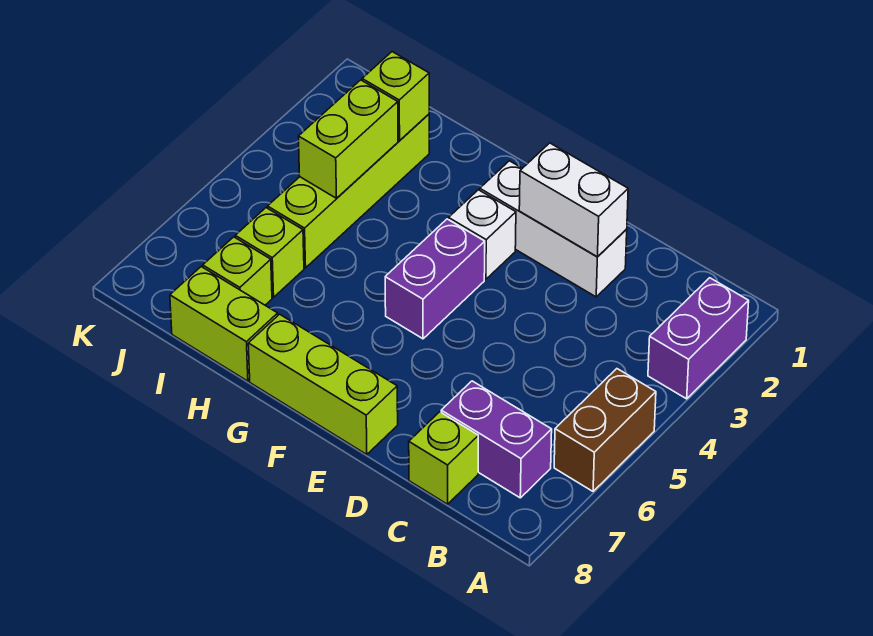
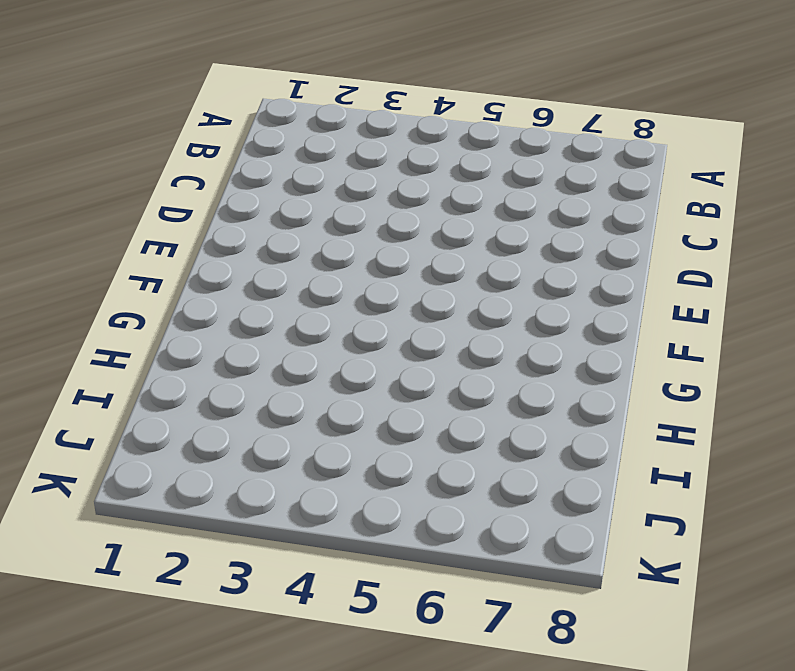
none -> purple brick A2:A3 level 1
none -> brown brick A5:A6 level 1
none -> purple brick B7:C7 level 1

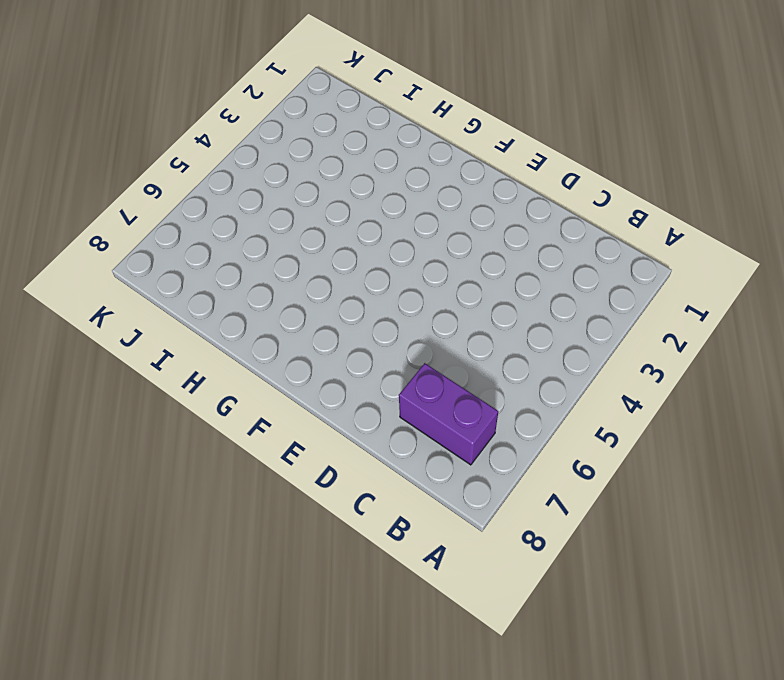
none -> purple brick A2:A3 level 1
none -> brown brick A5:A6 level 1
none -> lime brick C8 level 1

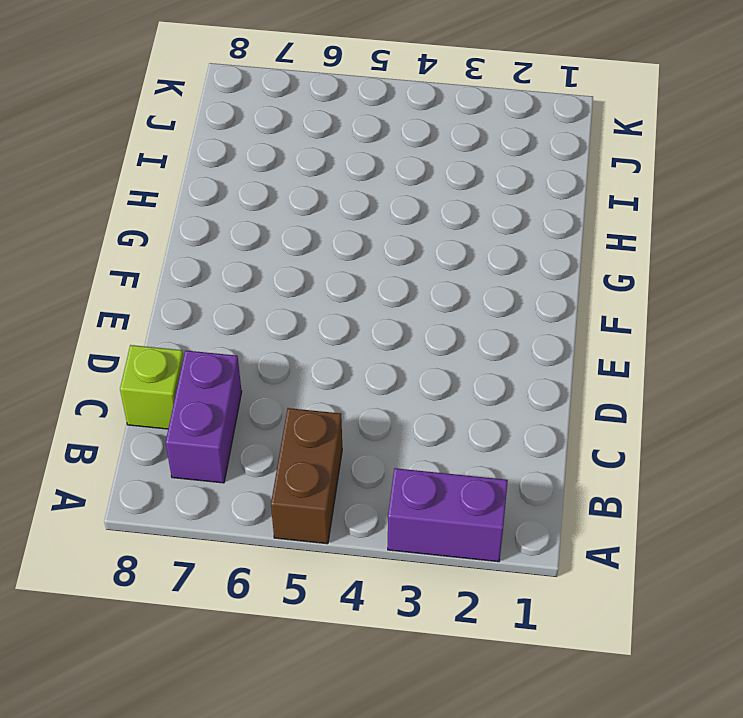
brown brick A5:B5 level 1 -> brown brick A5:A6 level 1
none -> white brick D2:F2 level 1
none -> lime brick E8:G8 level 1
none -> white brick F3 level 1

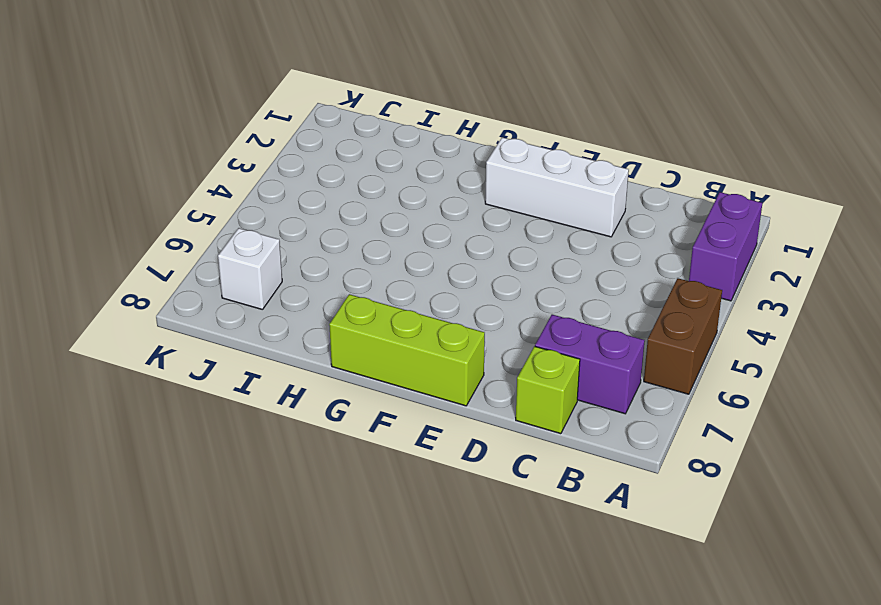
white brick J7 level 1 -> white brick F3 level 1
none -> purple brick F4:F5 level 1
none -> lime brick H8:I8 level 1
none -> lime brick I2:I5 level 1

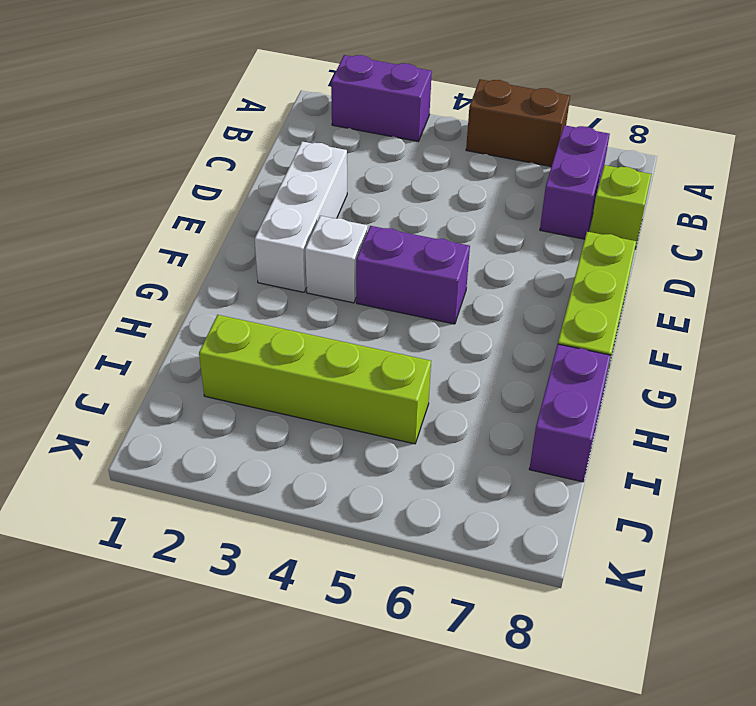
purple brick H8:I8 level 1 -> lime brick H8:I8 level 1
none -> lime brick I6 level 1
none -> lime brick I7 level 1
none -> white brick D2:E2 level 2

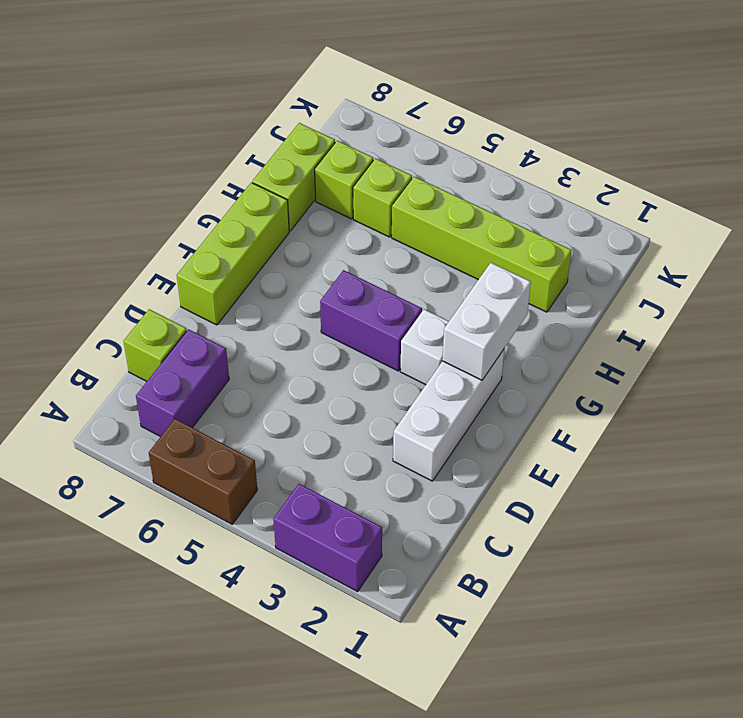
white brick F2:G2 level 2 -> white brick D2:E2 level 2
none -> lime brick I2 level 2
none -> lime brick I3:I4 level 2

